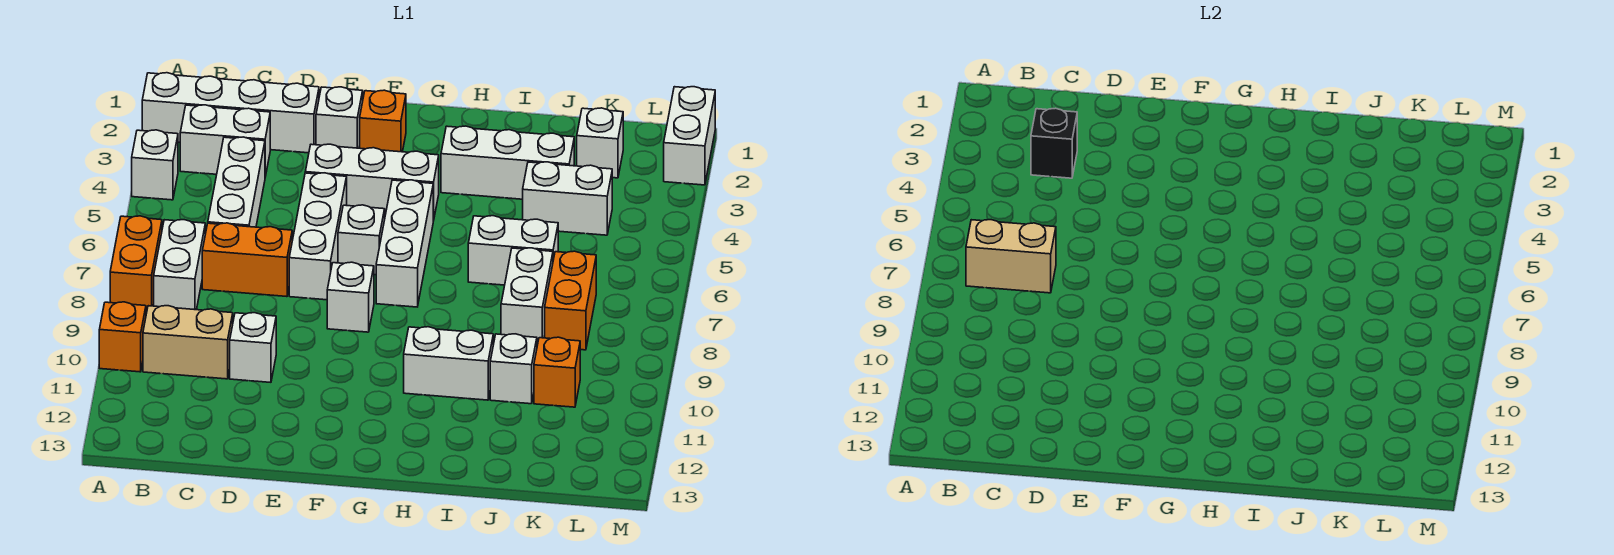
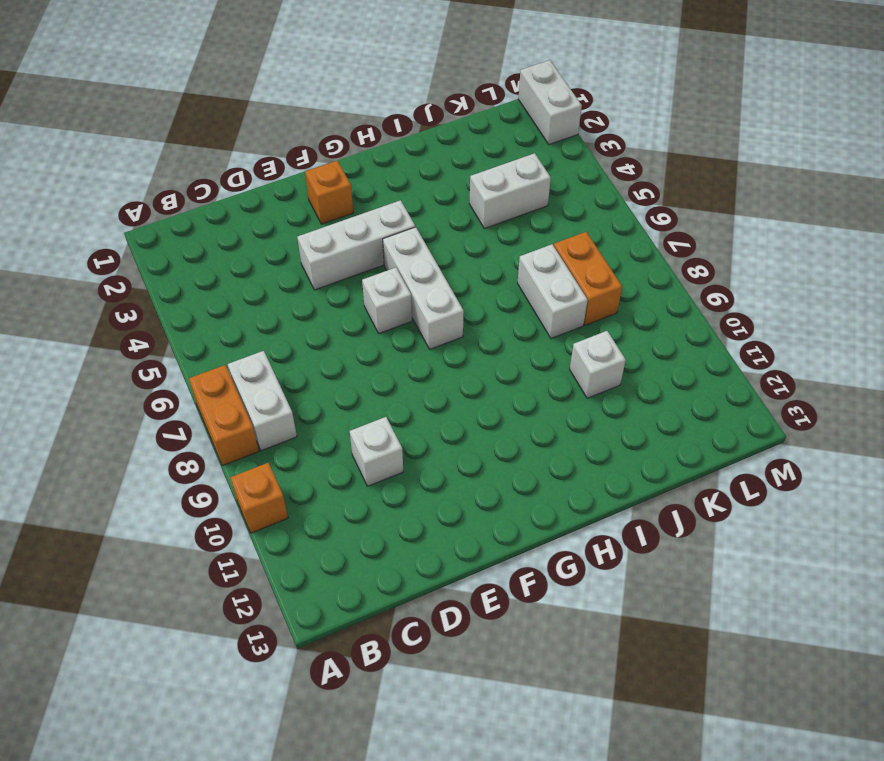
none -> white brick A2:D2 level 1
none -> white brick A4 level 1
none -> white brick B3:C3 level 1

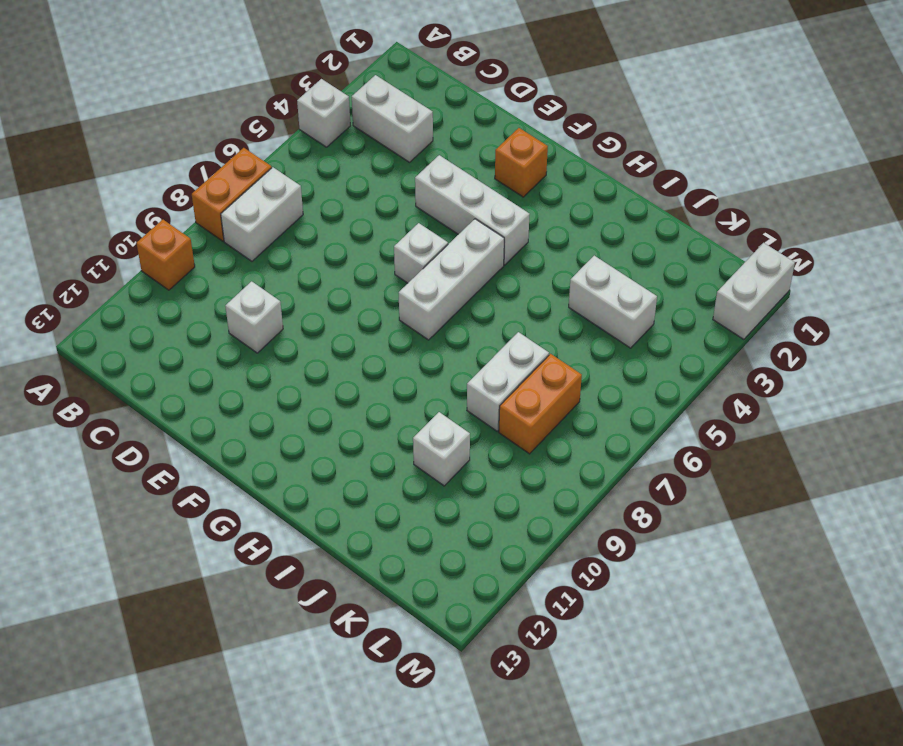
none -> white brick A2:D2 level 1
none -> tan brick B10:C10 level 1
none -> white brick C4:C6 level 1

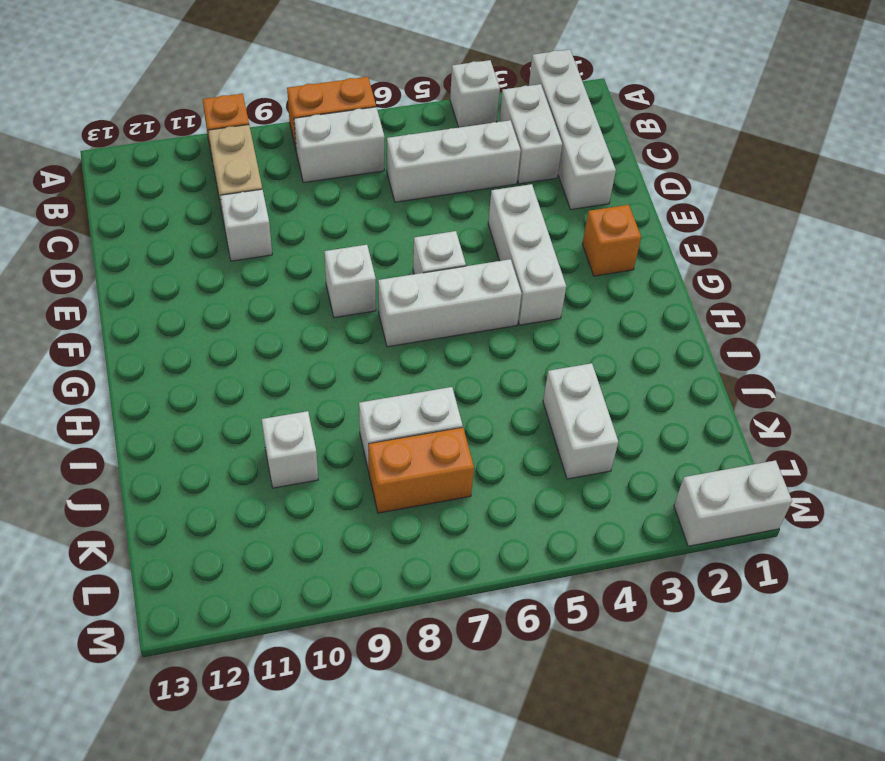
none -> orange brick C7:D7 level 1
none -> white brick E2 level 1
none -> white brick E5:E7 level 1

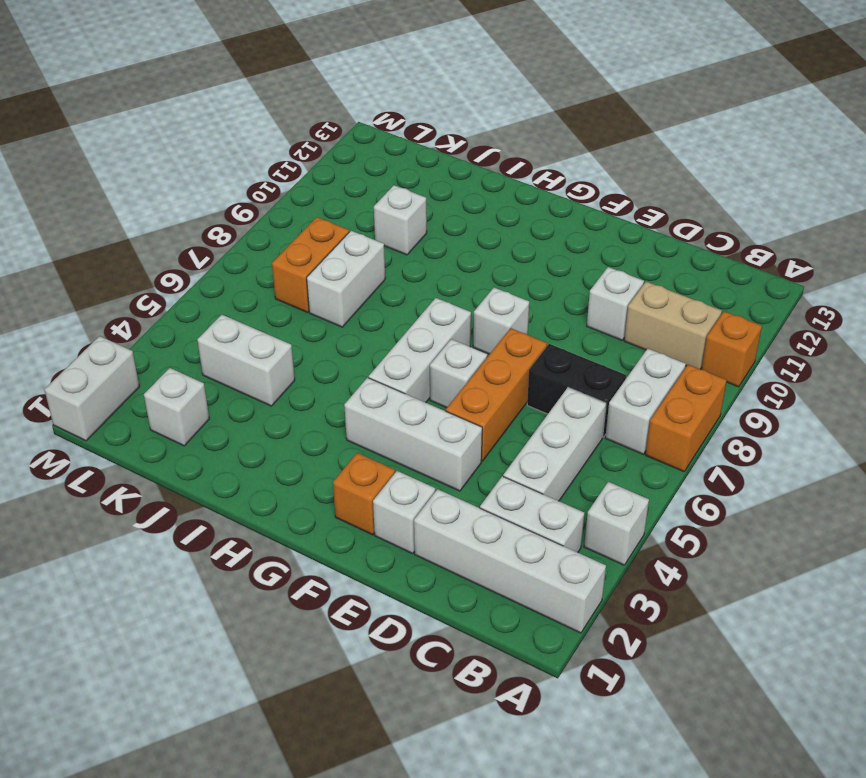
black brick C7:D7 level 1 -> orange brick C7:D7 level 1
orange brick E5:E7 level 1 -> white brick E5:E7 level 1
none -> white brick H3:J3 level 1
none -> white brick H10:I10 level 1
none -> white brick I6:J6 level 1

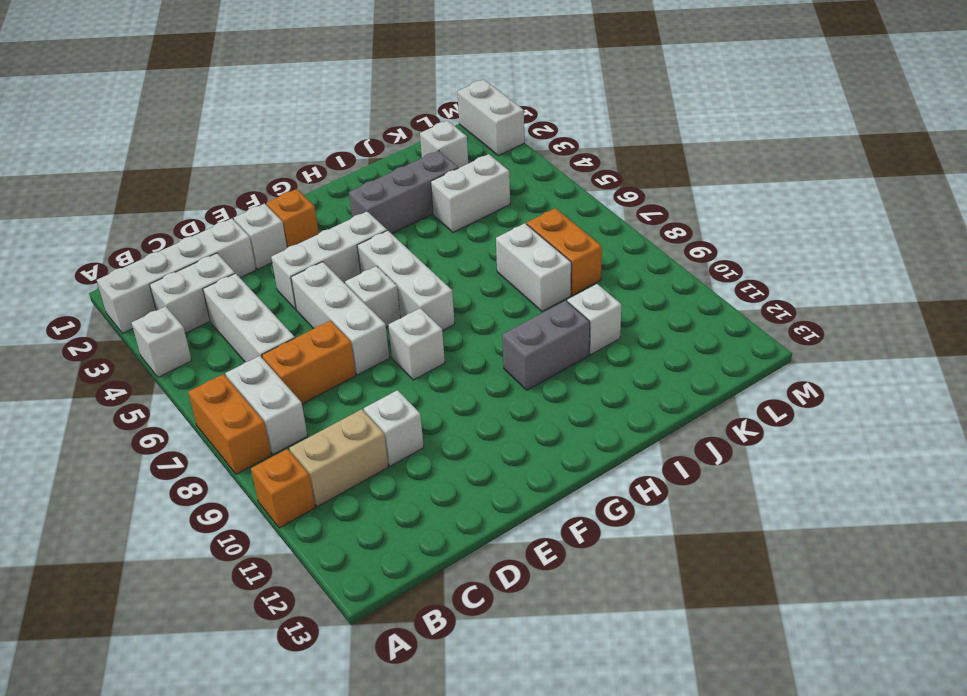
grey brick H3:J3 level 1 -> white brick H3:J3 level 1
grey brick H10:I10 level 1 -> white brick H10:I10 level 1
none -> white brick I6:J6 level 1
none -> orange brick K10 level 1
none -> tan brick B7:C7 level 2

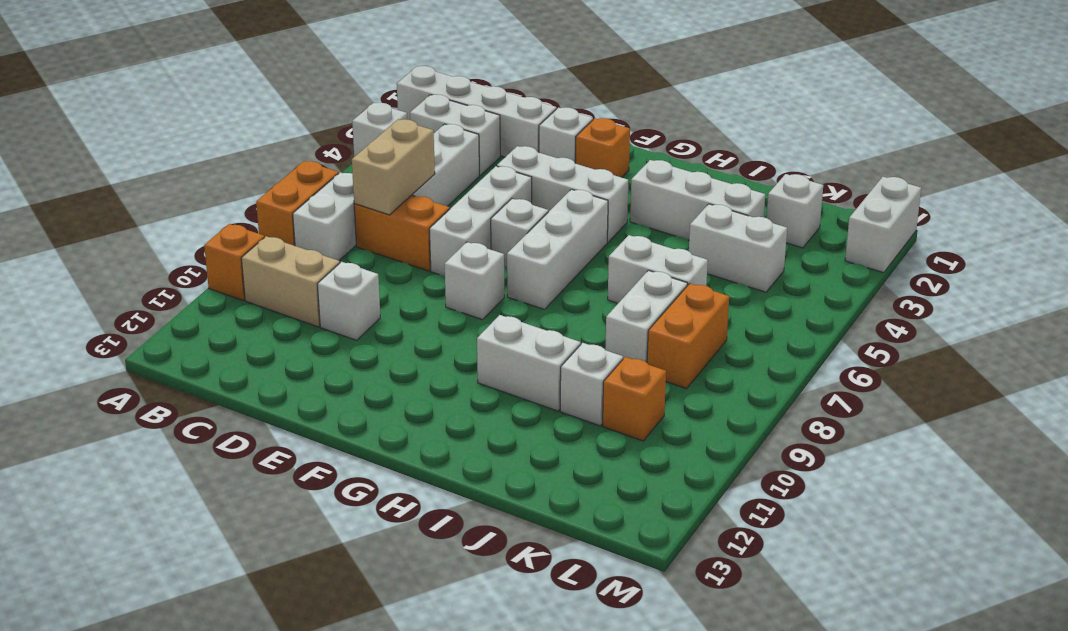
tan brick C6:C7 level 2 -> tan brick B7:C7 level 2
none -> black brick C3 level 2

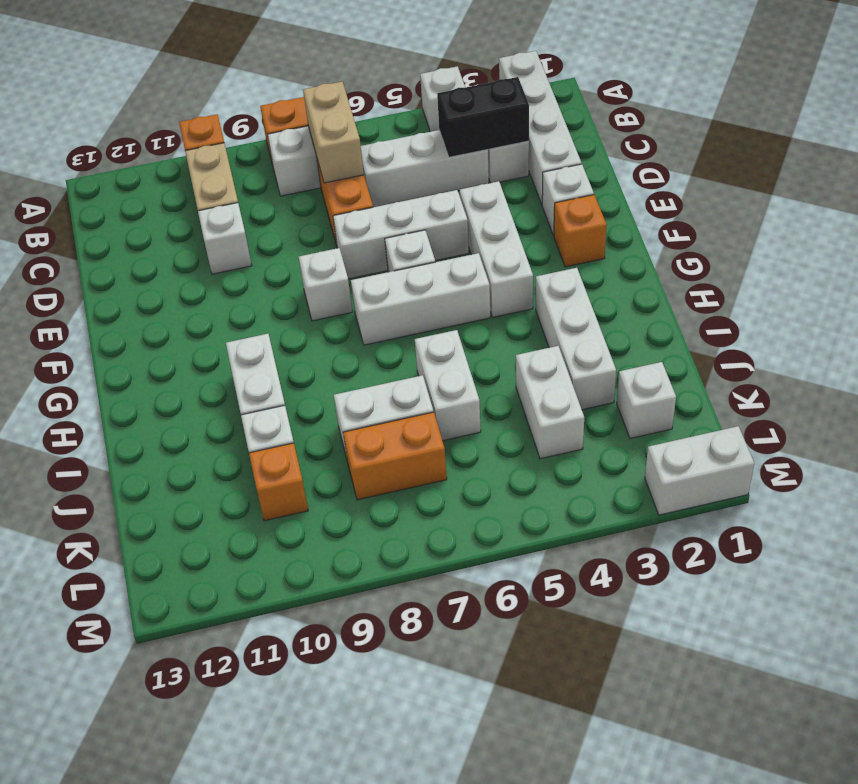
black brick C3:C4 level 2 -> black brick C3 level 2

